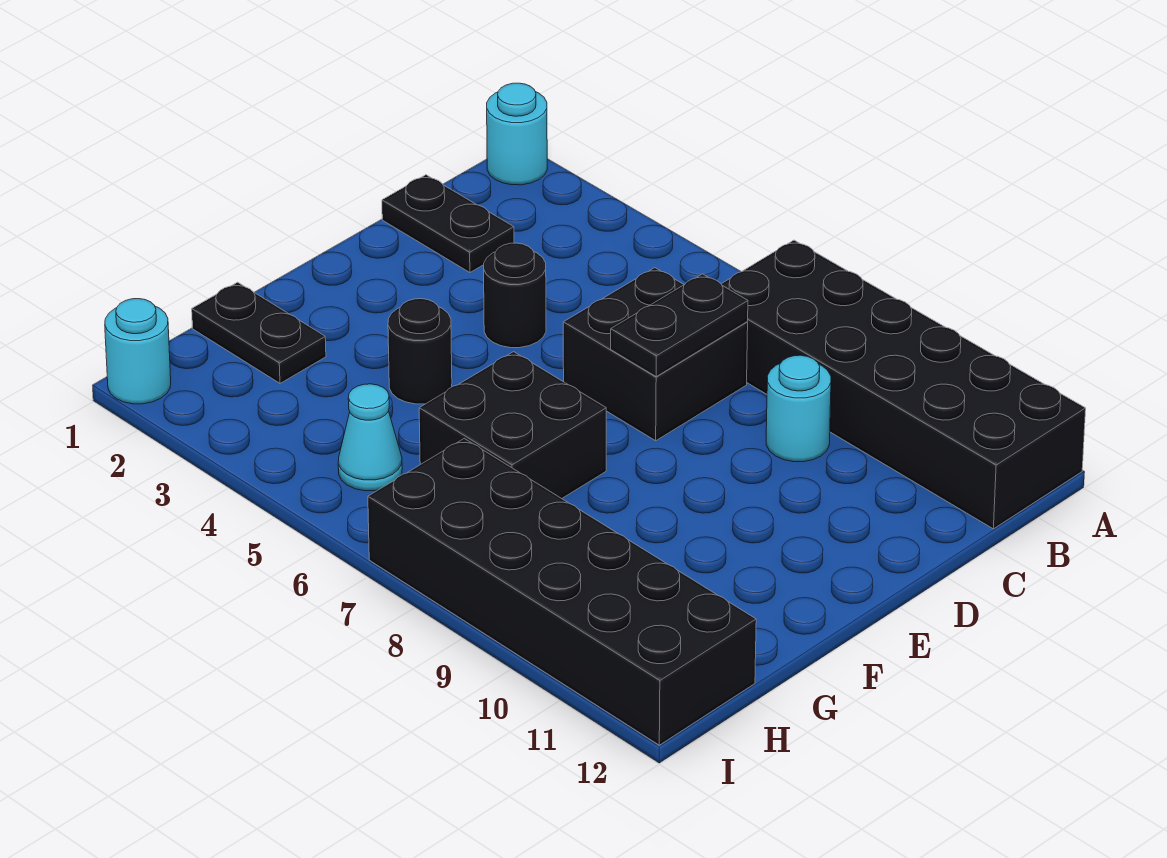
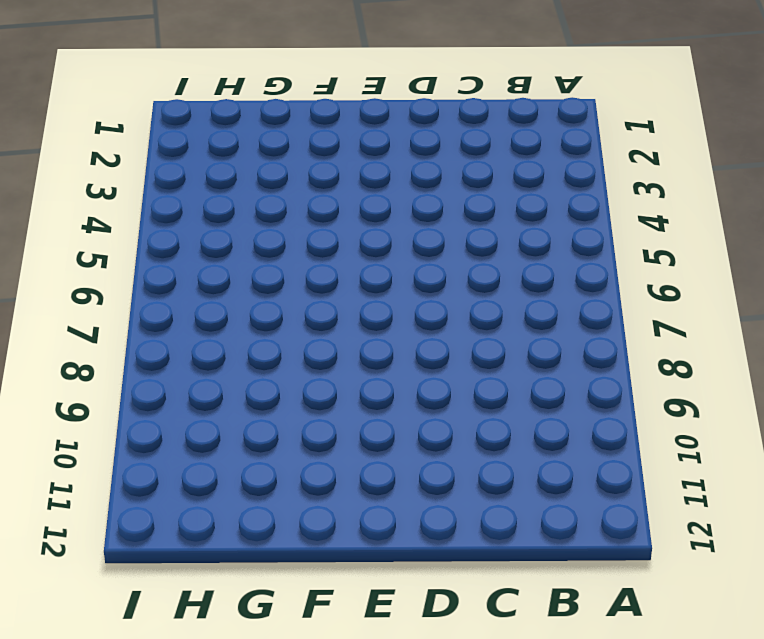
none -> cyan round brick A1 level 1
none -> black brick A7:B12 level 1
none -> black plate C1:C2 level 1

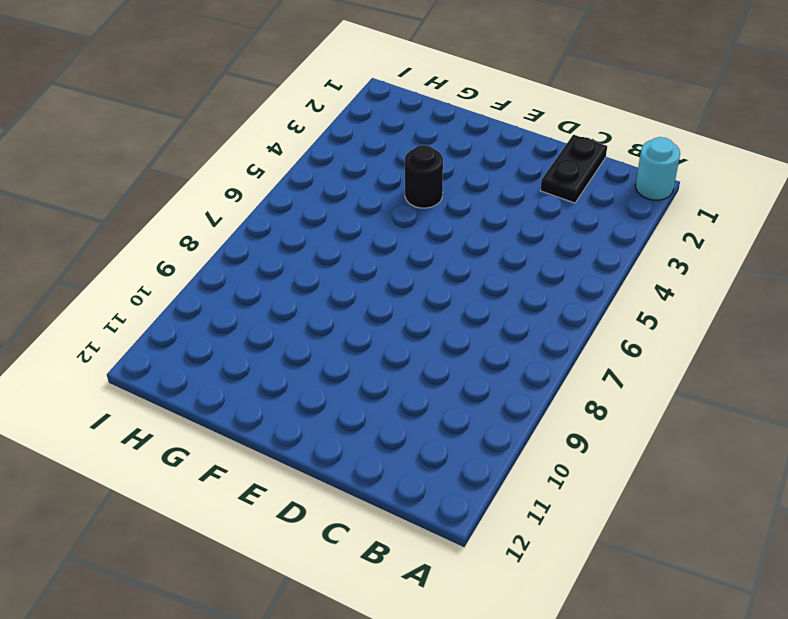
none -> black brick A7:B12 level 1
none -> black brick C6:D7 level 1
none -> cyan round brick C9 level 1

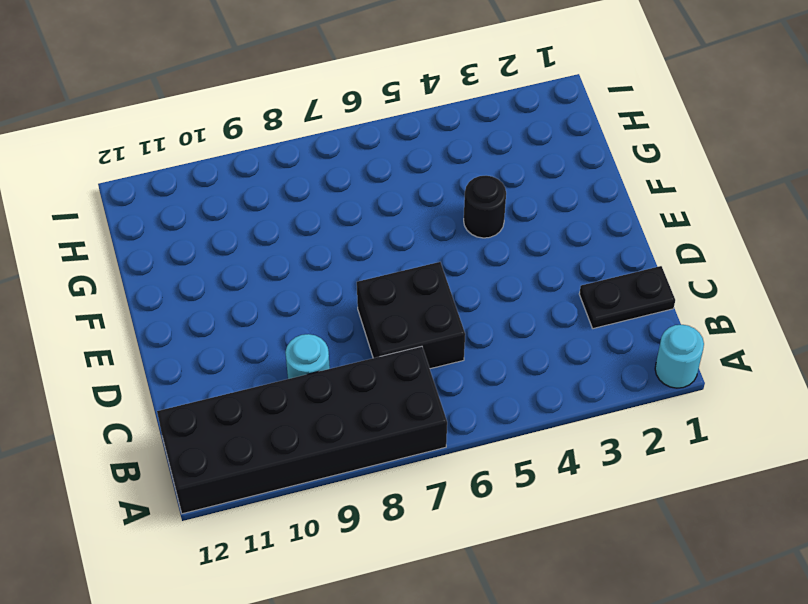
none -> black round brick D4 level 1
none -> black brick F6:G7 level 1
none -> black plate G1:G2 level 1

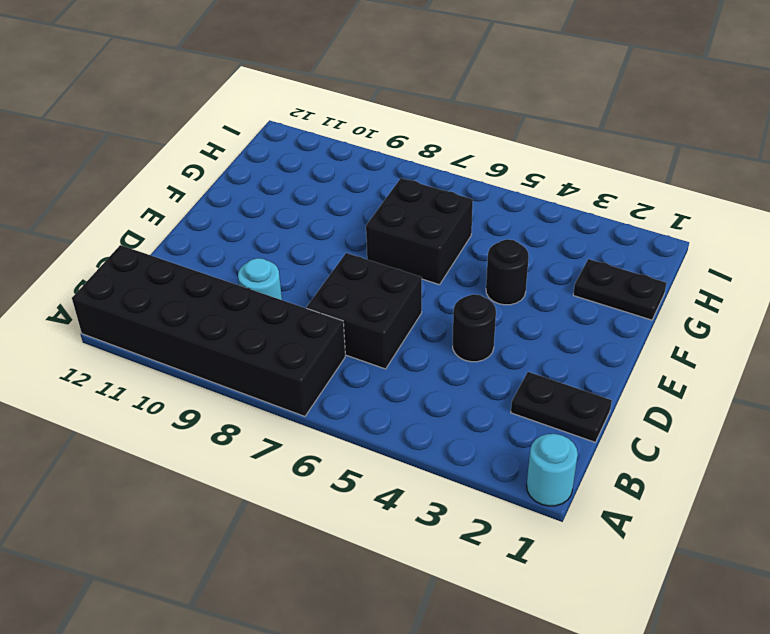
none -> cyan cone H5 level 1
none -> black brick H7:I12 level 1
none -> cyan round brick I1 level 1

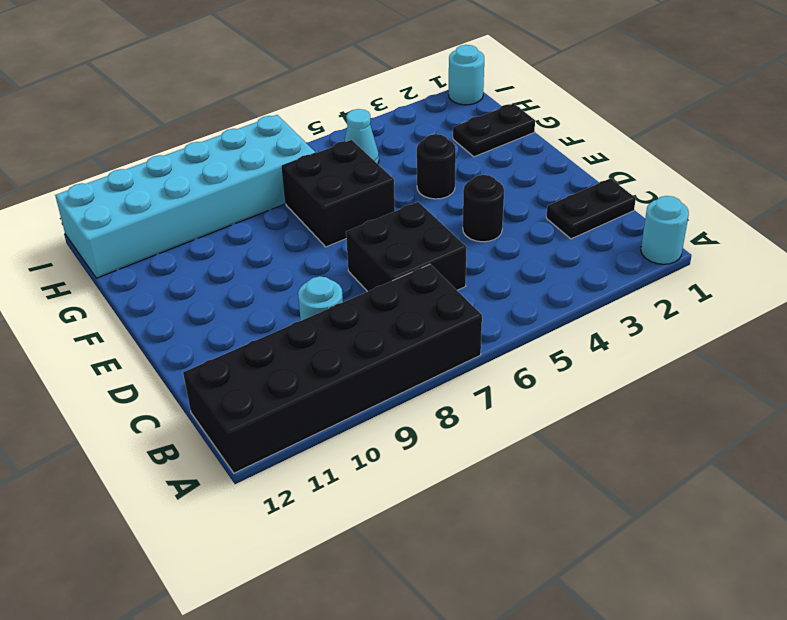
cyan brick H7:I12 level 1 -> black brick H7:I12 level 1
none -> black plate C7:D7 level 2

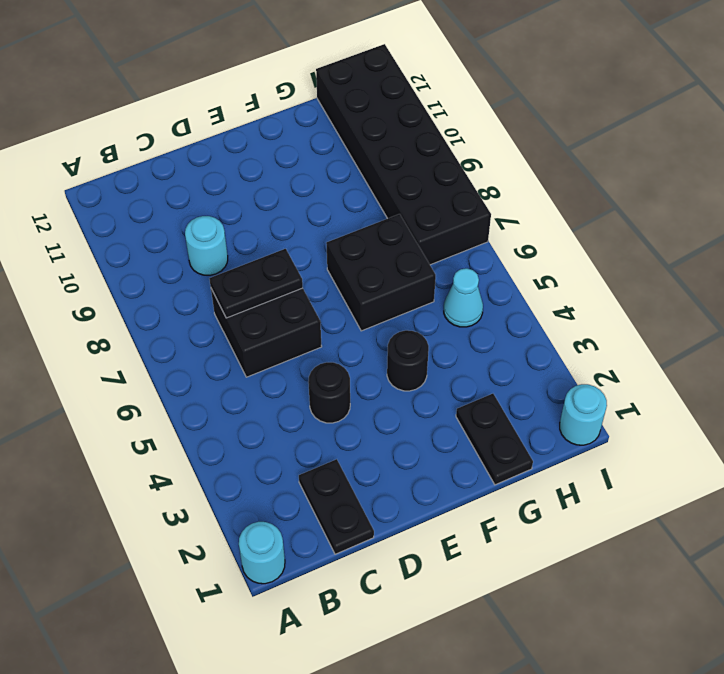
none -> black brick A7:B12 level 1

